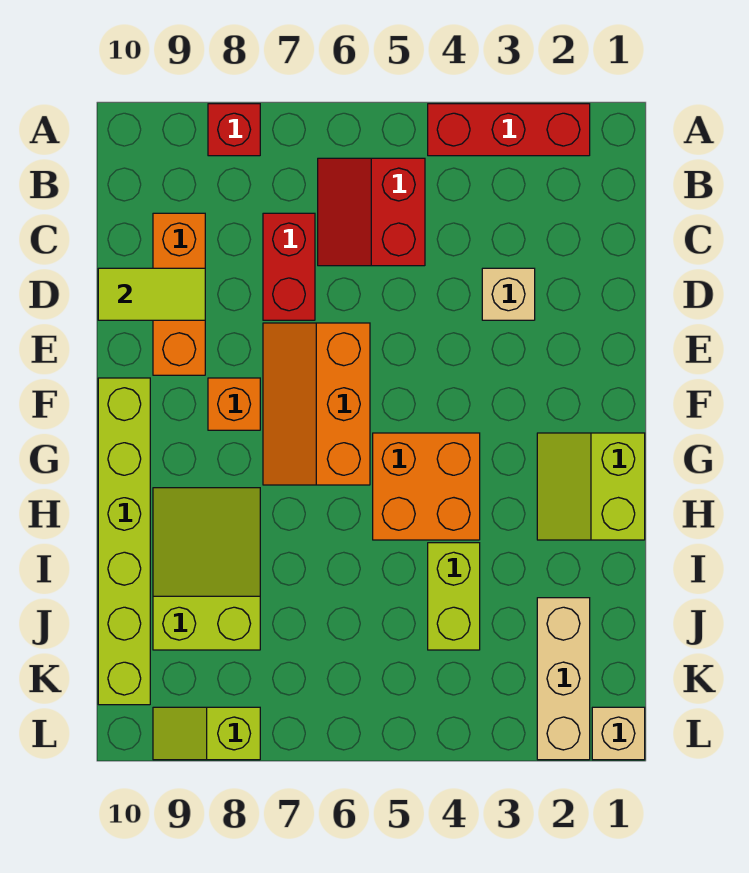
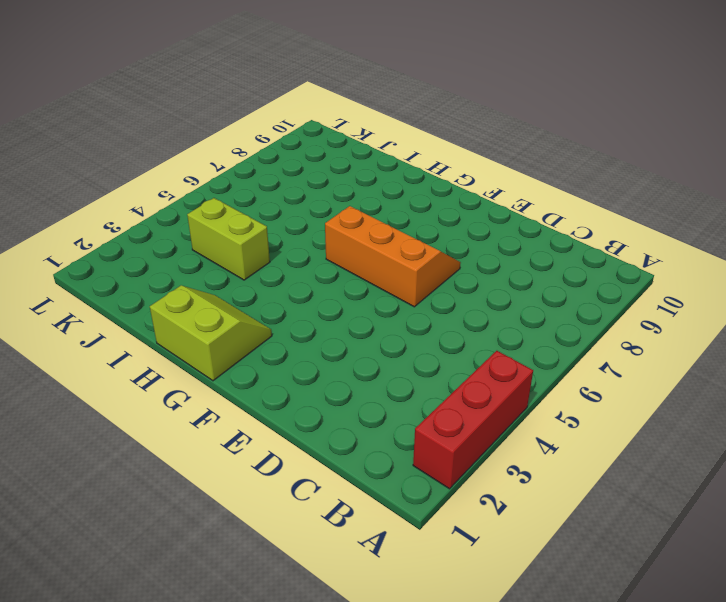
none -> red brick A8 level 1
none -> red slope B5:C6 level 1 top 5
none -> red brick C7:D7 level 1

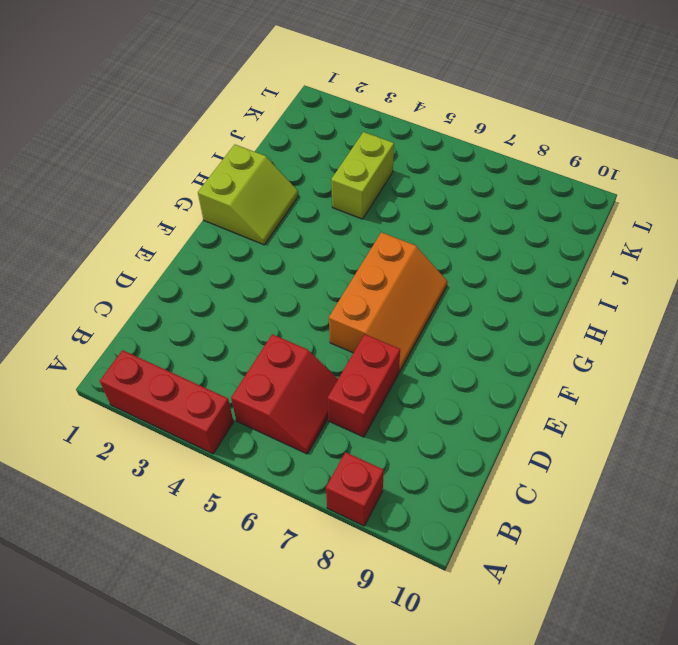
none -> orange brick C9:E9 level 1
none -> tan brick D3 level 1
none -> orange brick F8 level 1

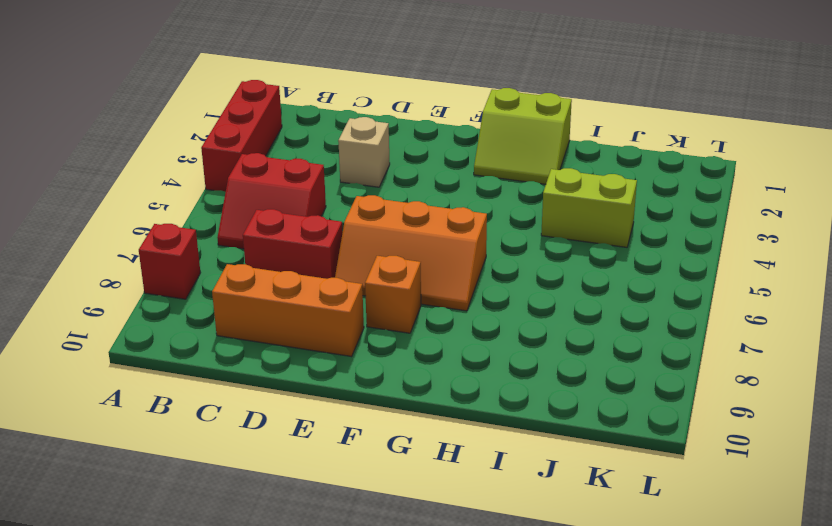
none -> lime brick F10:K10 level 1
none -> orange brick G4:H5 level 1
none -> lime slope H8:J9 level 1 top J

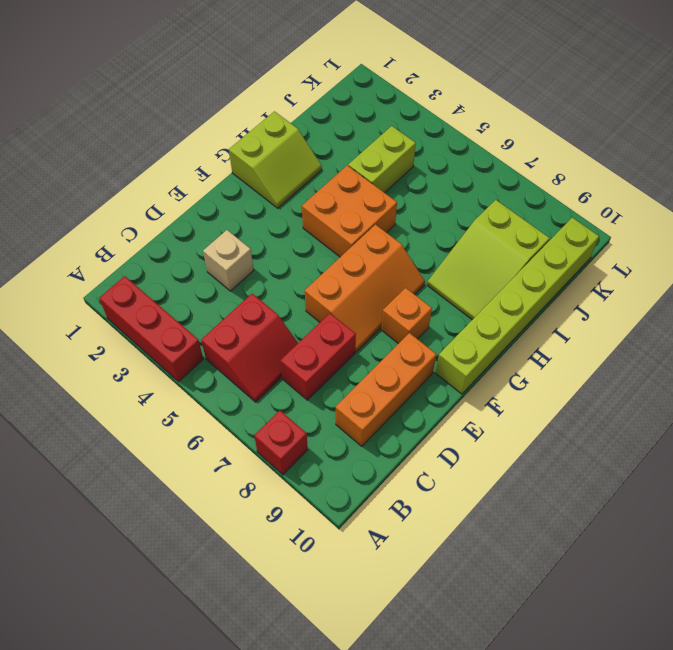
none -> tan brick J2:L2 level 1
none -> tan brick L1 level 1
none -> lime slope L8:L9 level 1 top 8

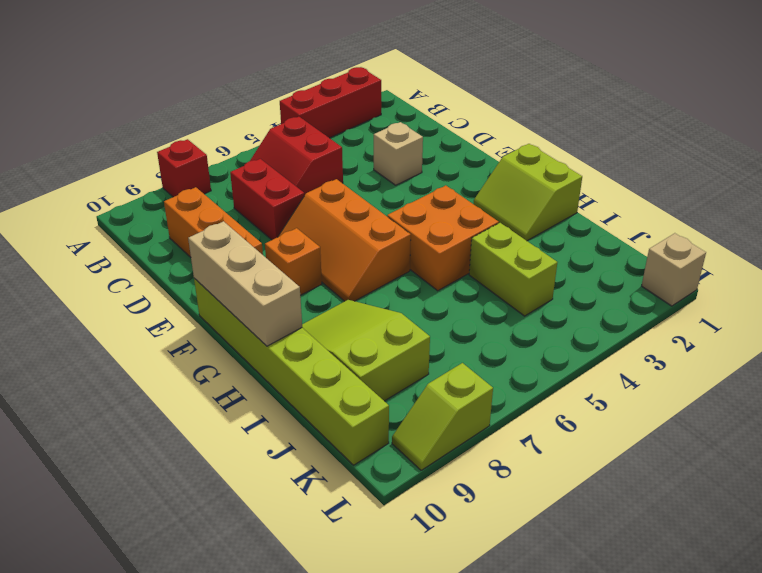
tan brick F10:H10 level 2 -> tan brick J2:L2 level 1
none -> lime tile D9:D10 level 2

